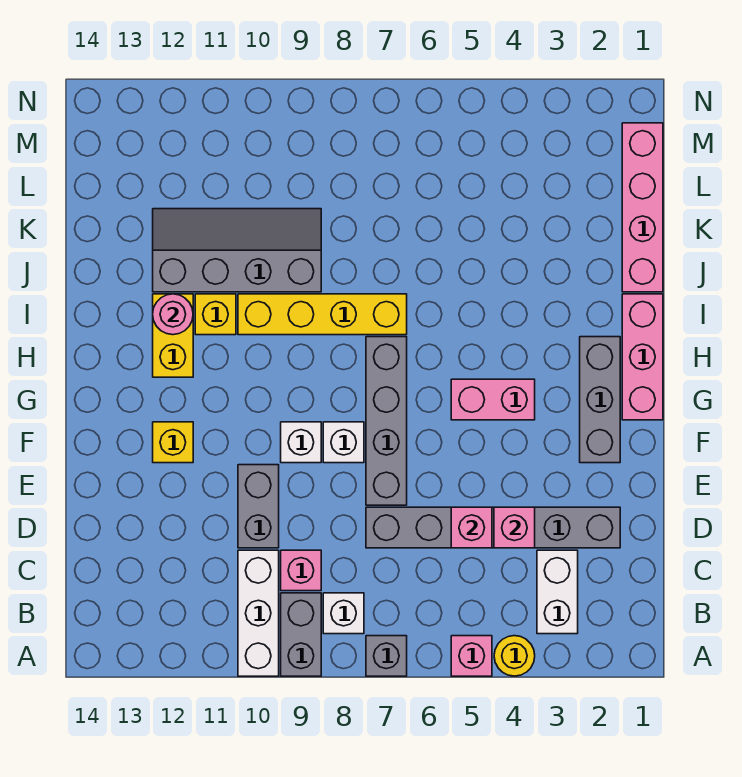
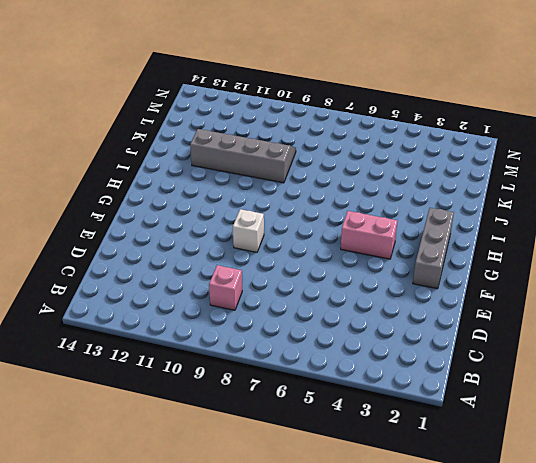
none -> yellow round brick A4 level 1
none -> pink brick A5 level 1
none -> grey brick A7 level 1

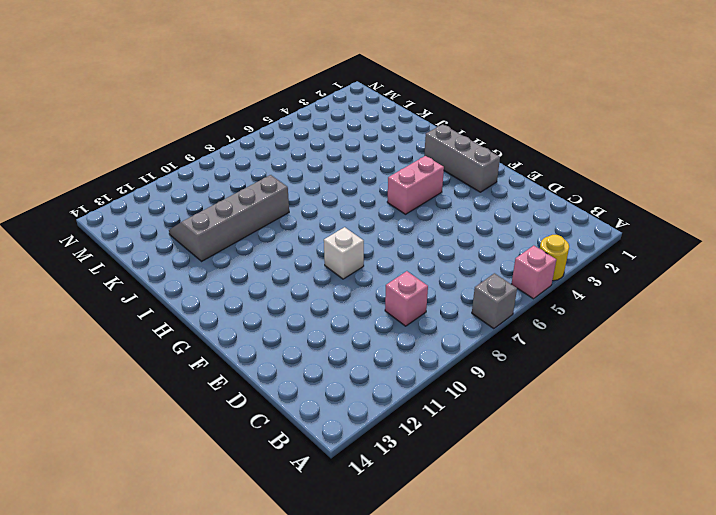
none -> grey brick A9:B9 level 1
none -> white brick A10:C10 level 1
none -> white brick B3:C3 level 1

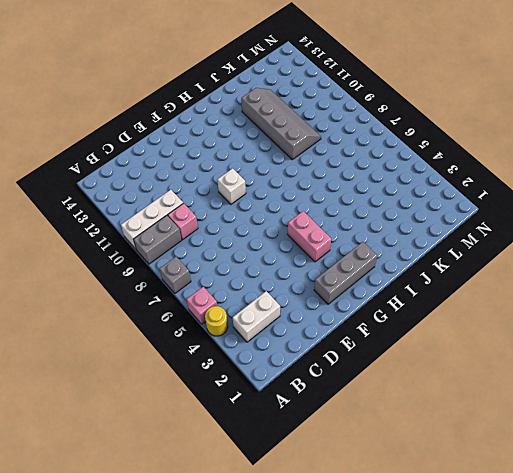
none -> white brick B8 level 1
none -> grey brick D2:D7 level 1
none -> grey brick D10:E10 level 1

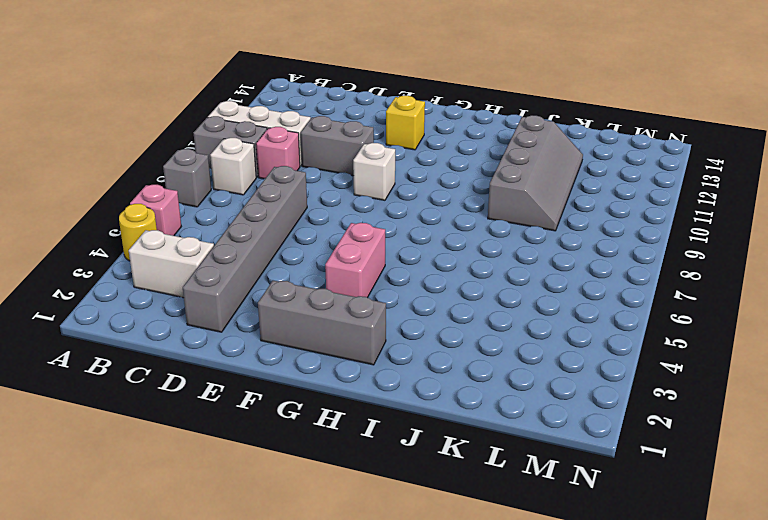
none -> grey brick E7:H7 level 1
none -> white brick F8 level 1
none -> pink brick G1:I1 level 1

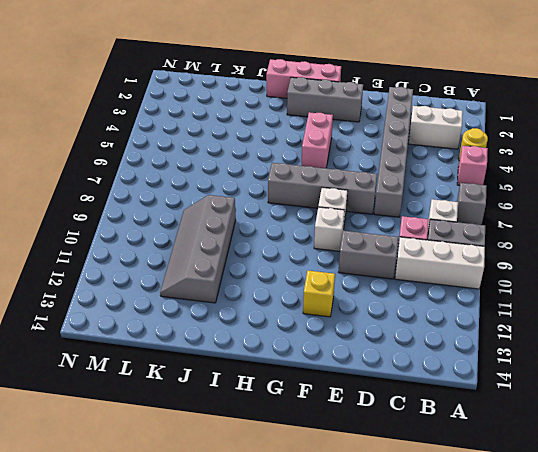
none -> yellow brick H12:I12 level 1
none -> yellow brick I7:I10 level 1
none -> yellow brick I11 level 1

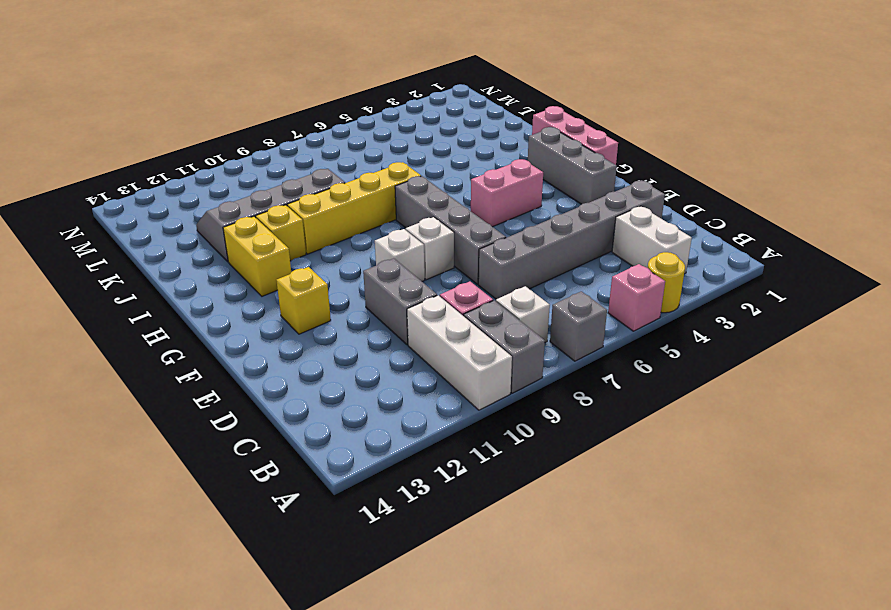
none -> pink brick J1:M1 level 1
none -> pink brick D4 level 2
none -> pink brick D5 level 2

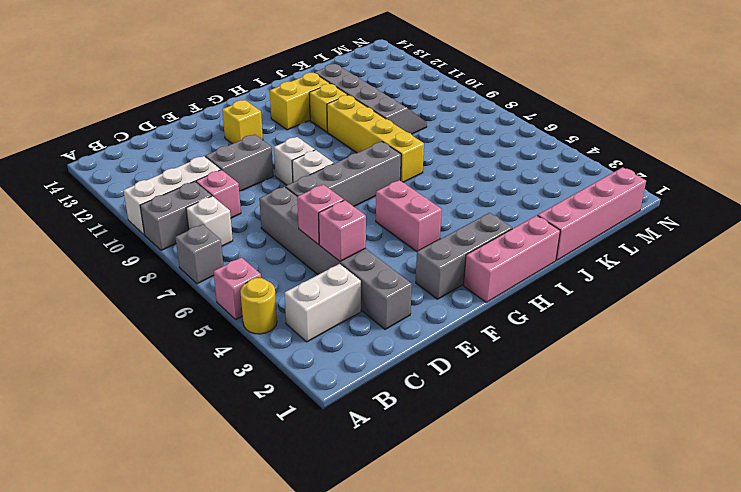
none -> pink round brick I12 level 2

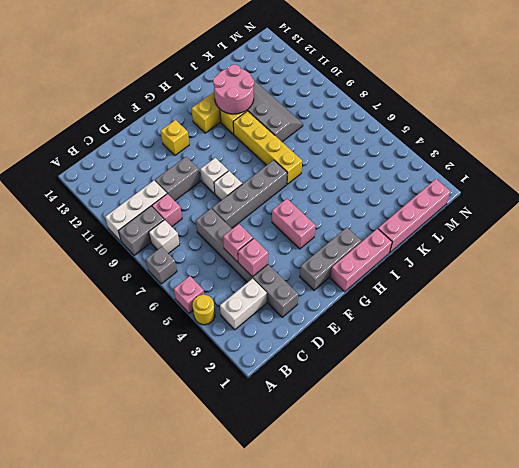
pink round brick I11:J12 level 2 -> pink round brick I12 level 2

